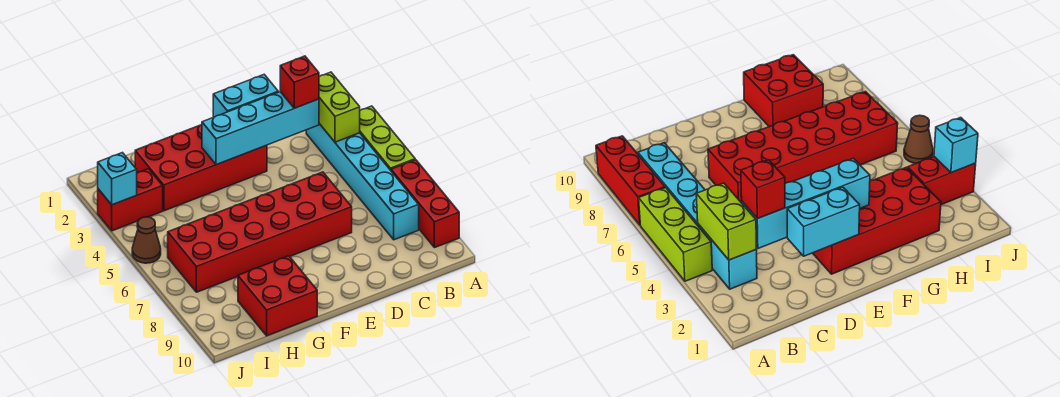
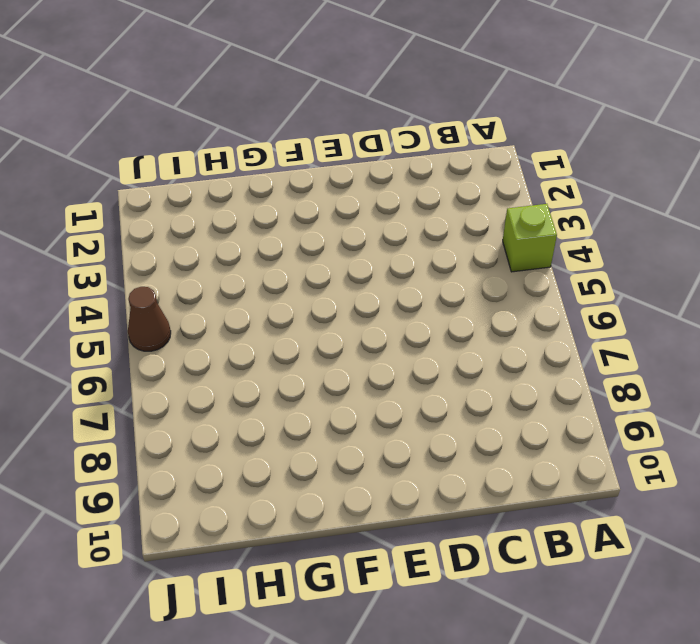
lime brick A4 level 1 -> lime brick A4:A6 level 1
none -> red brick A7:A9 level 1
none -> cyan brick B3:B8 level 1
none -> red brick D6:I7 level 1

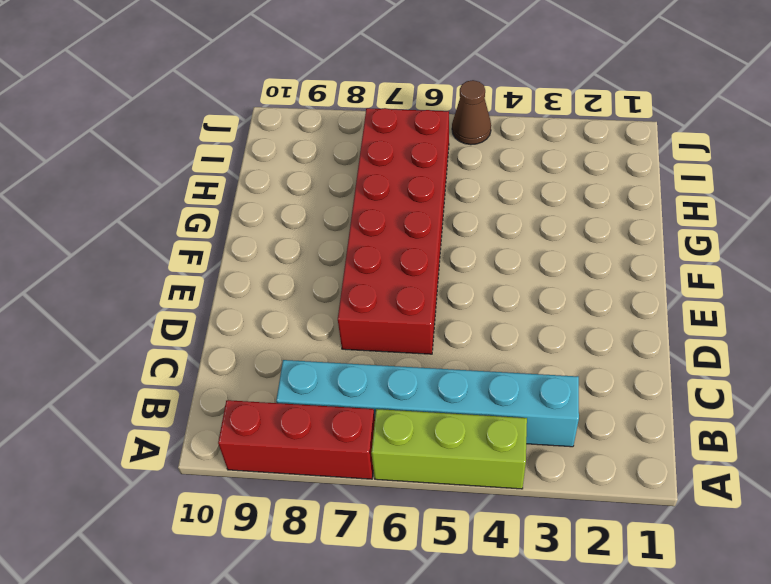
none -> red brick E2:H3 level 1
none -> red brick G9:H10 level 1
none -> red brick I3:J3 level 1

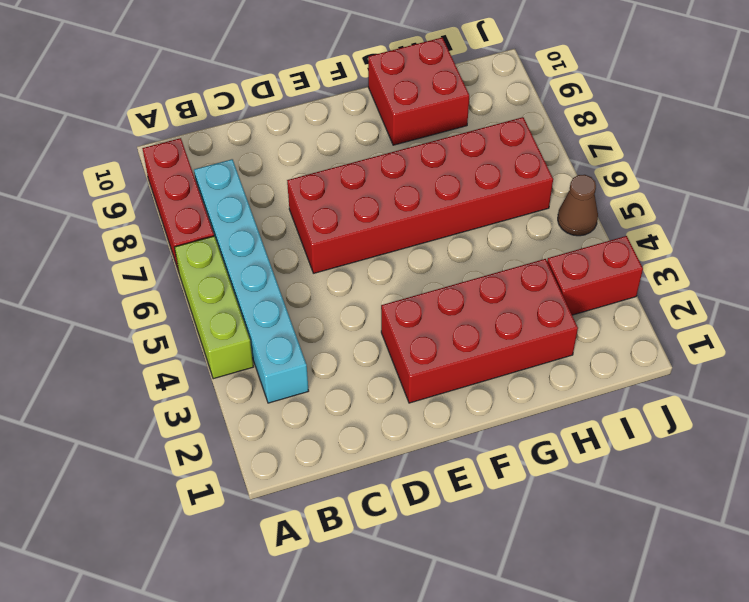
none -> lime brick B3:B4 level 2
none -> cyan brick C3:F3 level 2
none -> cyan brick D2:E2 level 2

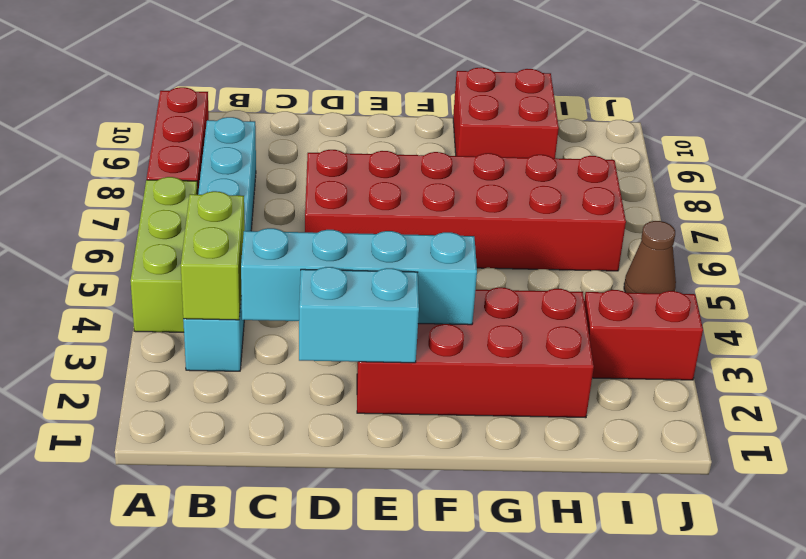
none -> cyan brick J3 level 2
none -> red brick C3 level 3

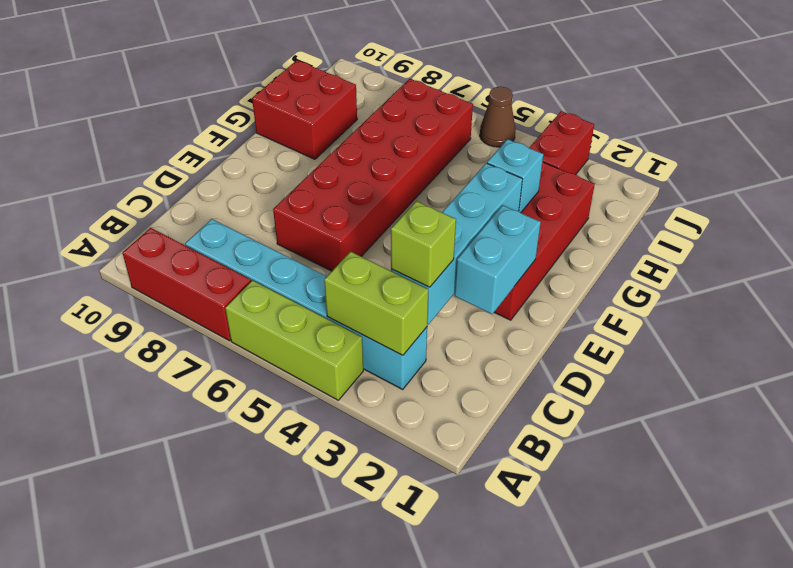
lime brick C3 level 3 -> red brick C3 level 3
cyan brick G3 level 2 -> cyan brick J3 level 2

